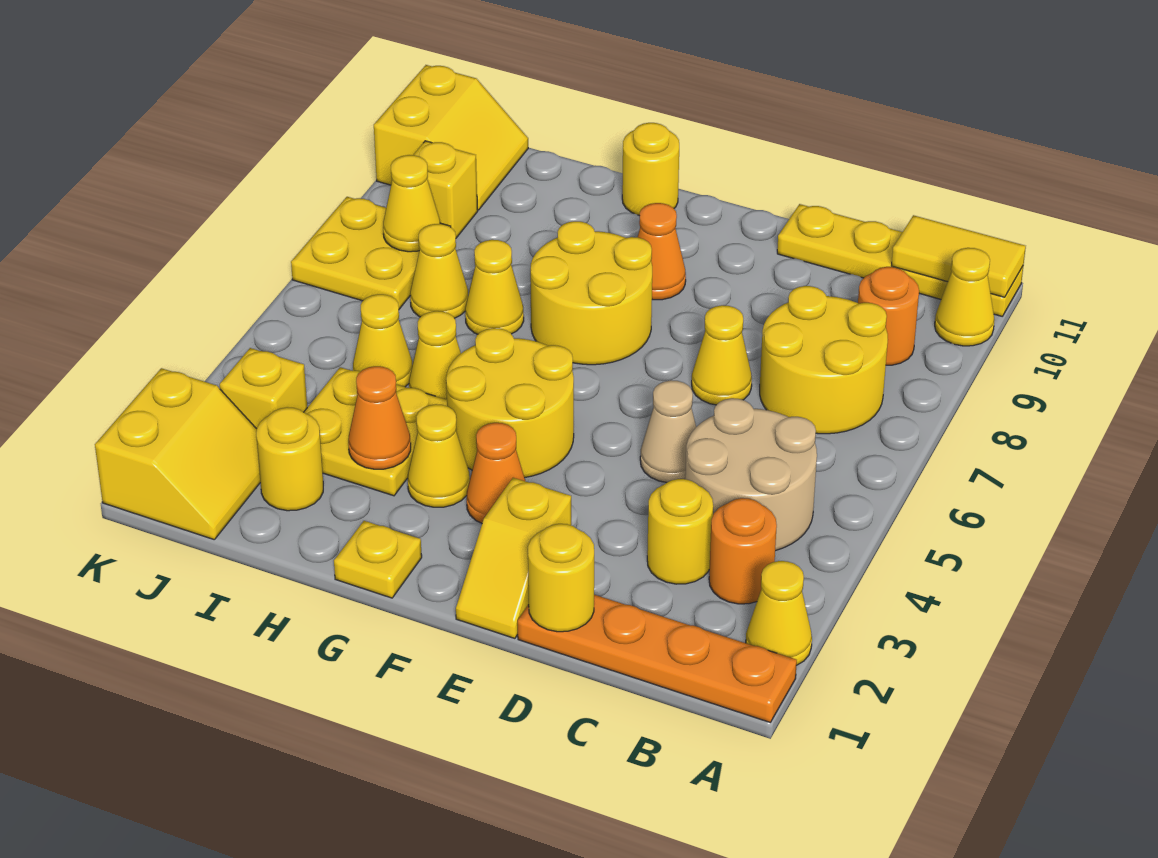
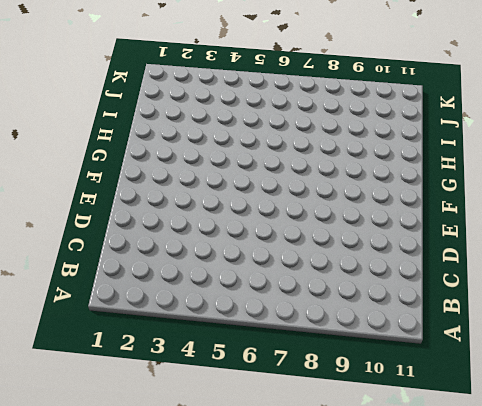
none -> orange plate A1:D1 level 1
none -> yellow cone A2 level 1
none -> yellow cone A10 level 1
none -> yellow plate A11:D11 level 1

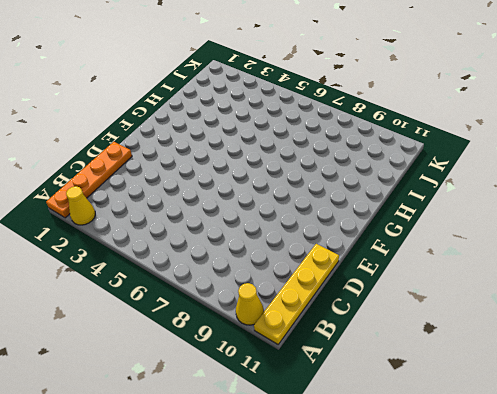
none -> orange round brick B3 level 1
none -> tan round brick B4:C5 level 1
none -> yellow round brick B7:C8 level 1
none -> orange round brick B9 level 1

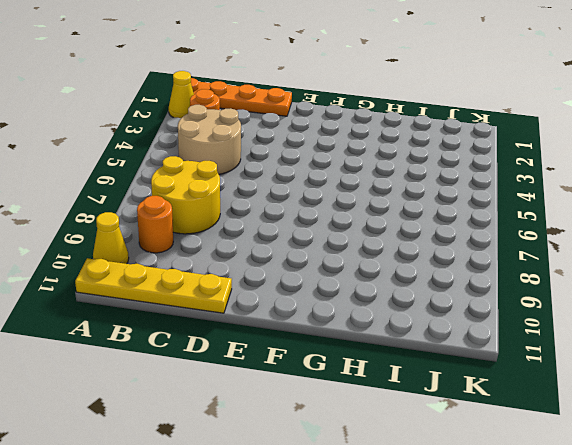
none -> yellow round brick C3 level 1
none -> tan cone D5 level 1
none -> yellow cone D7 level 1
none -> yellow slope E1:E2 level 1 top 2

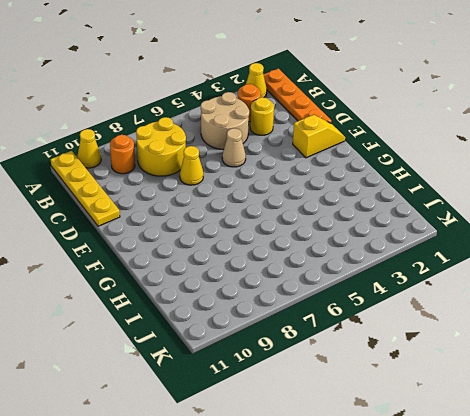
none -> orange cone F3 level 1
none -> yellow round brick F4:G5 level 1
none -> yellow round brick F7:G8 level 1
none -> orange cone F9 level 1

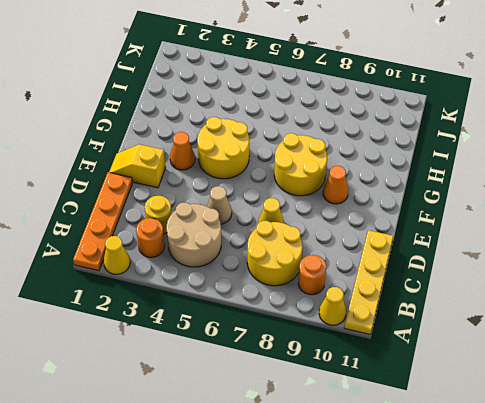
none -> yellow plate G1 level 1
none -> yellow cone G3 level 1
none -> yellow round brick G11 level 1
none -> yellow plate H3:I4 level 1

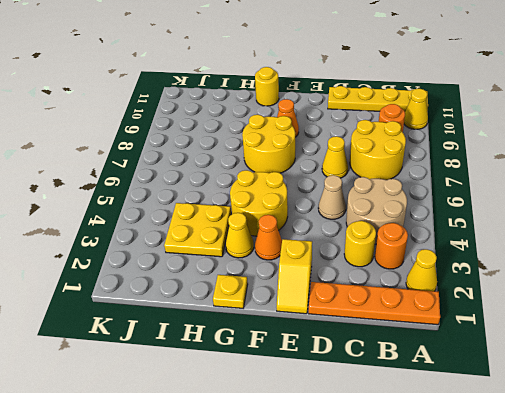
none -> yellow cone H5 level 1
none -> yellow cone H7 level 1
none -> yellow round brick I2 level 1
none -> yellow cone I5 level 1

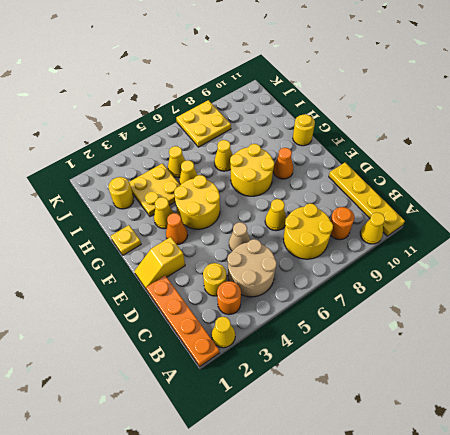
none -> yellow cone I7 level 1
none -> yellow slope J1:K2 level 1 top K
none -> yellow brick J3 level 1
none -> yellow brick J9 level 1

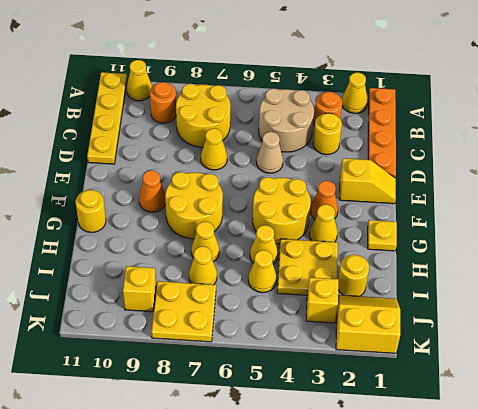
none -> yellow slope J10:K11 level 1 top K
none -> yellow tile A11:B11 level 2
none -> yellow round brick D1 level 2
none -> orange cone H3 level 2

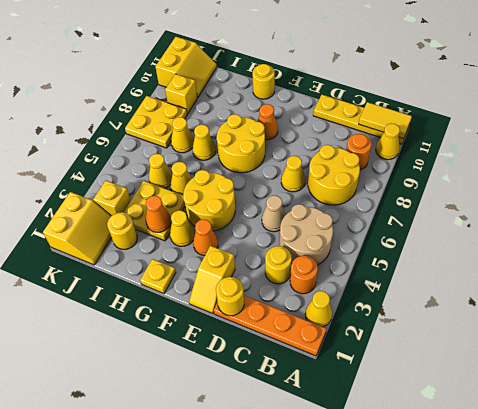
none -> yellow cone J8 level 2

